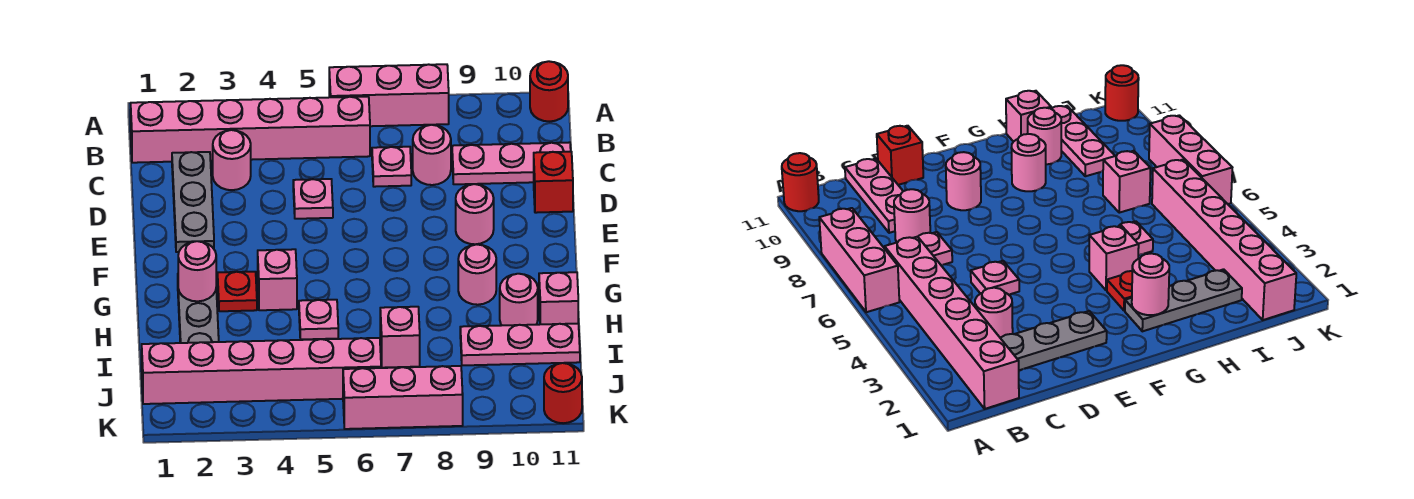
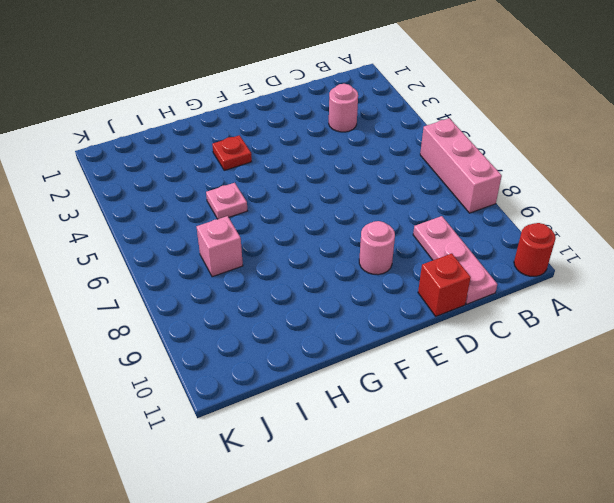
none -> pink brick B1:B6 level 1
none -> grey plate C2:E2 level 1
none -> pink plate C7 level 1

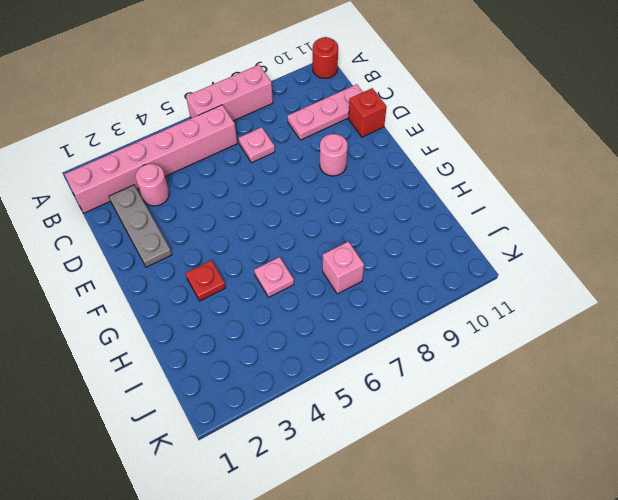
none -> pink round brick C8 level 1
none -> pink plate D5 level 1
none -> grey plate G2:I2 level 1

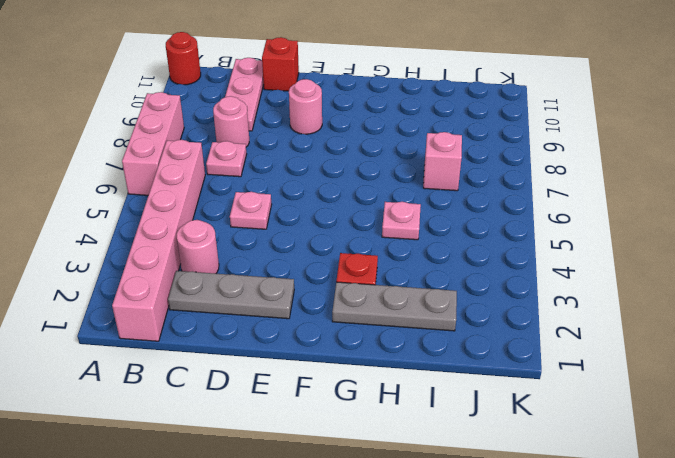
none -> pink brick G4 level 1
none -> pink round brick G9 level 1
none -> pink round brick H10 level 1

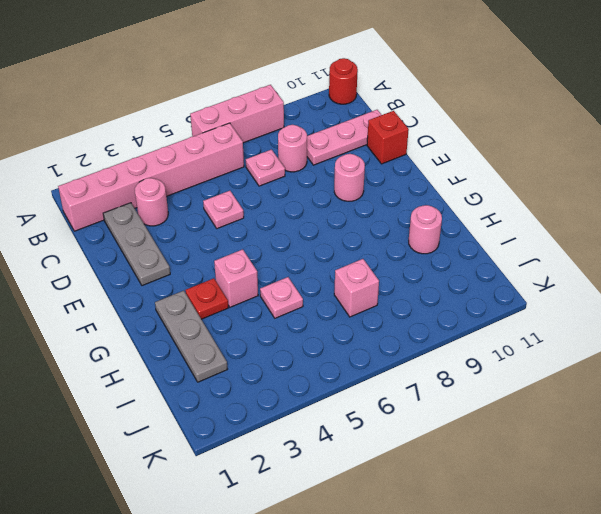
none -> pink round brick G9 level 1
none -> pink brick H11 level 1
none -> pink plate I9:I11 level 1

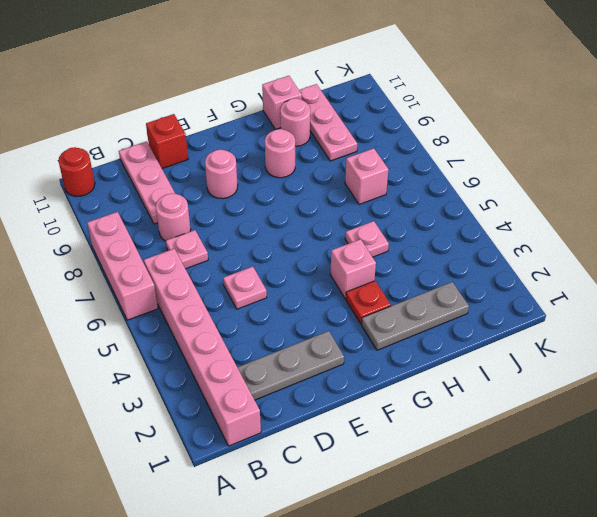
none -> pink round brick C3 level 1
none -> pink brick J1:J6 level 1
none -> pink brick K6:K8 level 1

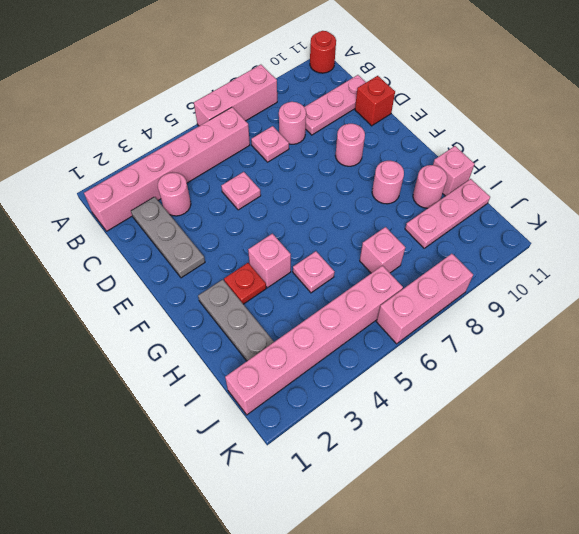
none -> red round brick K11 level 1
none -> pink round brick G2 level 2

